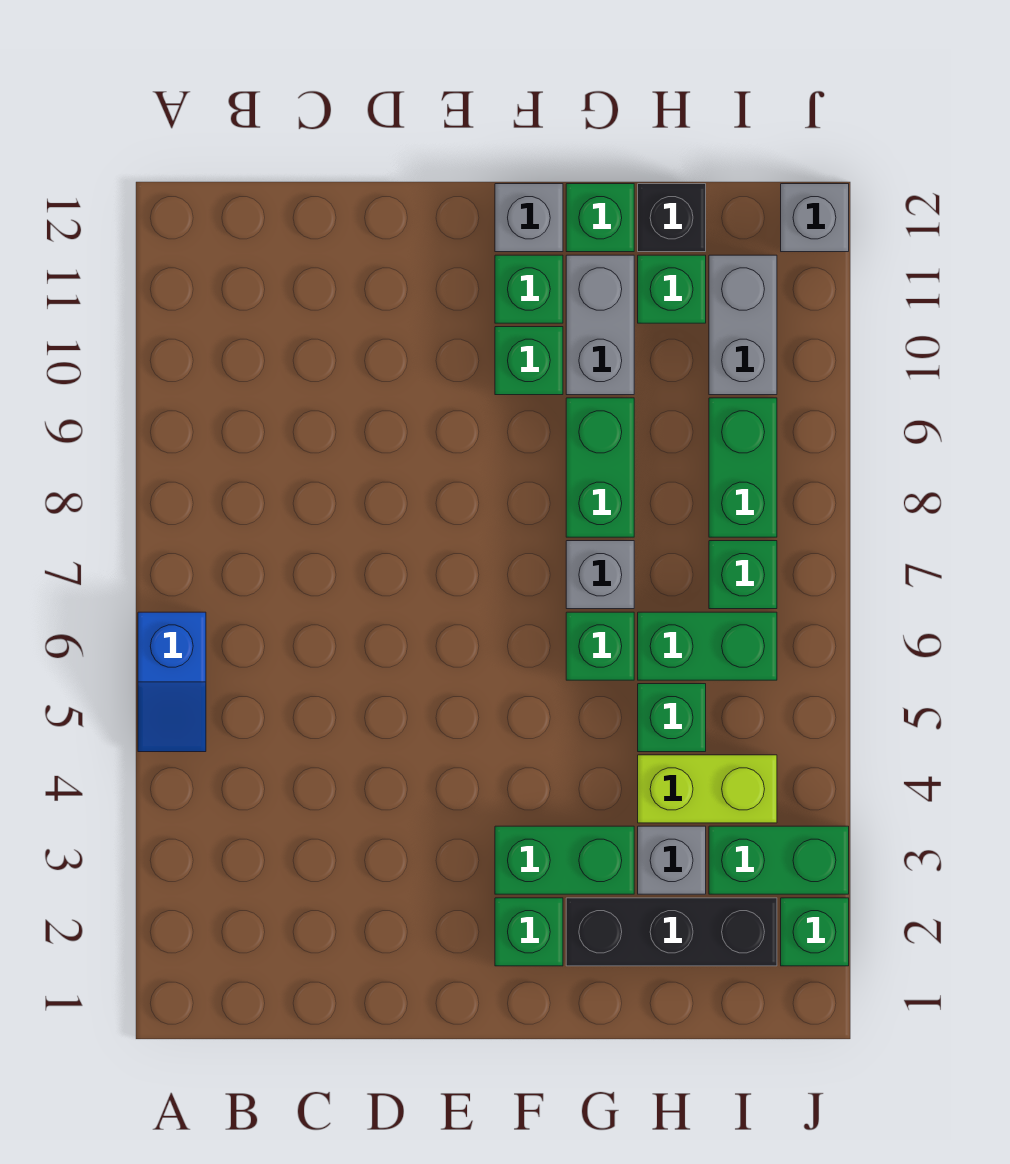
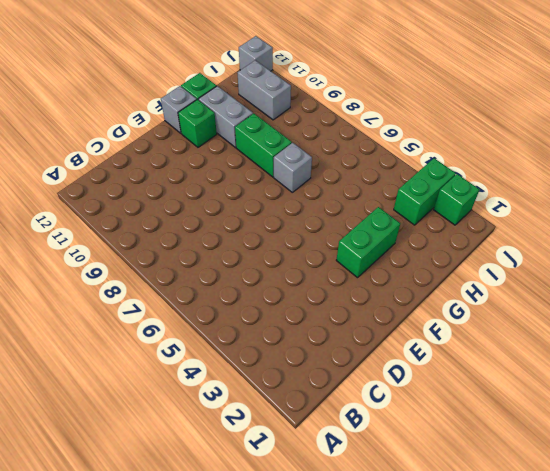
none -> blue slope A5:A6 level 1 top 6
none -> green brick F2 level 1
none -> green brick F10 level 1

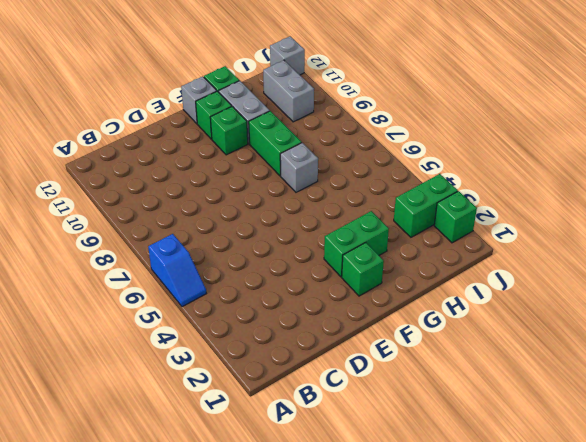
none -> black brick G2:I2 level 1
none -> green brick G6 level 1
none -> grey brick H3 level 1

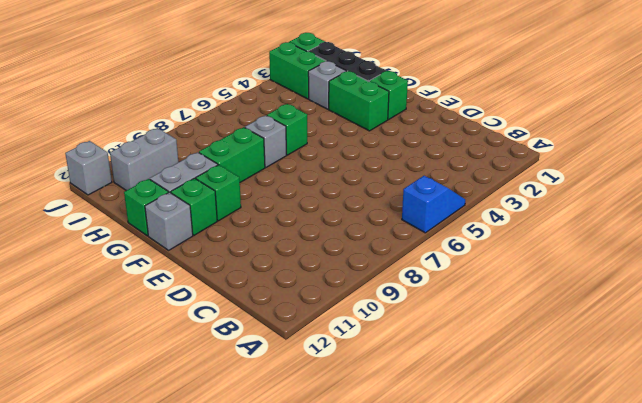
none -> lime brick H4:I4 level 1
none -> green brick H5 level 1
none -> green brick H6:I6 level 1

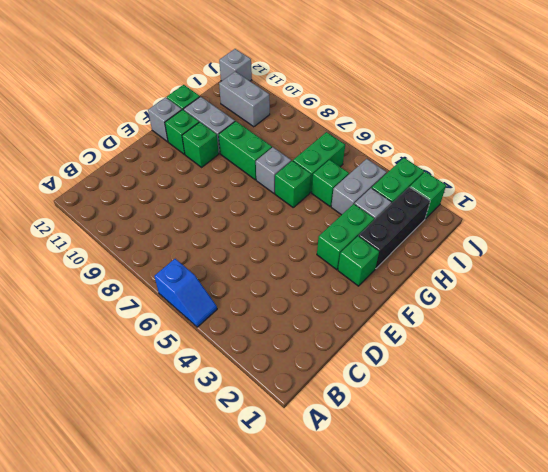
grey brick H4:I4 level 1 -> lime brick H4:I4 level 1
none -> green brick H11 level 1
none -> black brick H12 level 1
none -> green brick I7 level 1

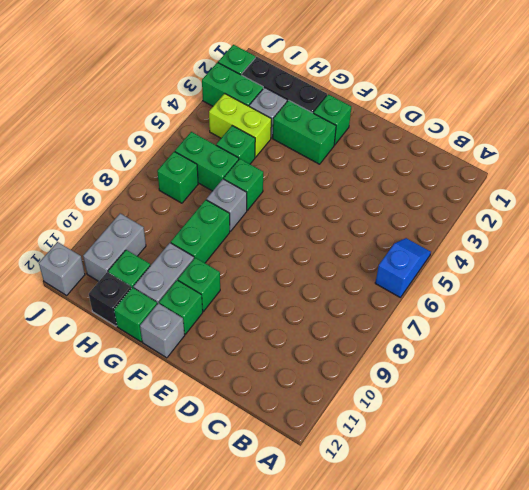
none -> green brick I8:I9 level 1

